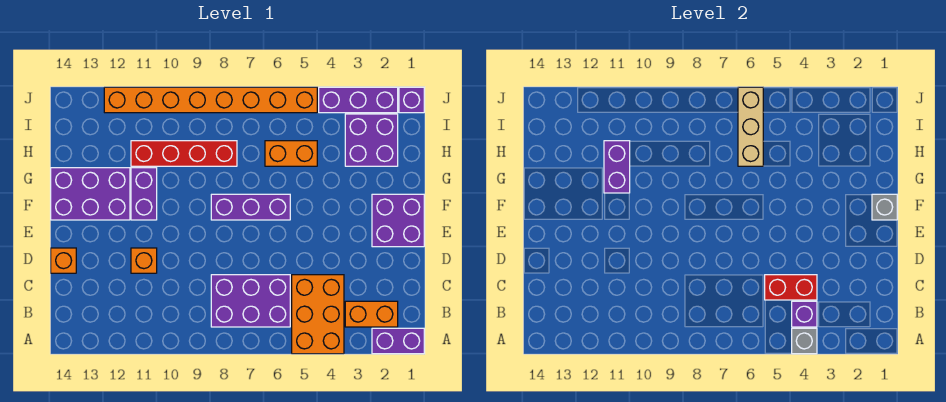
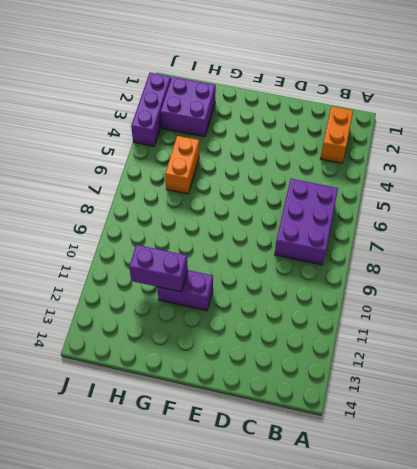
none -> purple brick A1:A2 level 1
none -> orange brick A4:C5 level 1
none -> orange brick D11 level 1

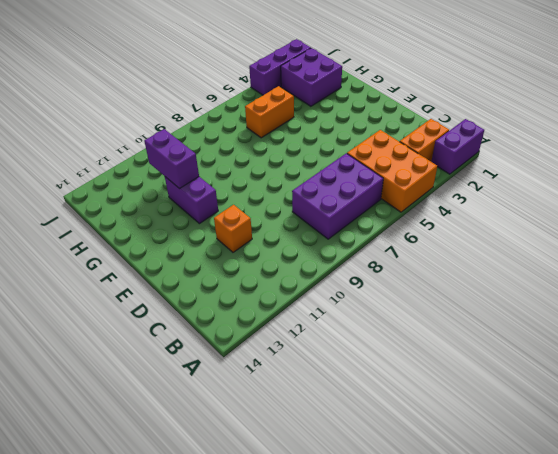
none -> orange brick D14 level 1
none -> purple brick E1:F2 level 1
none -> purple brick F6:F8 level 1

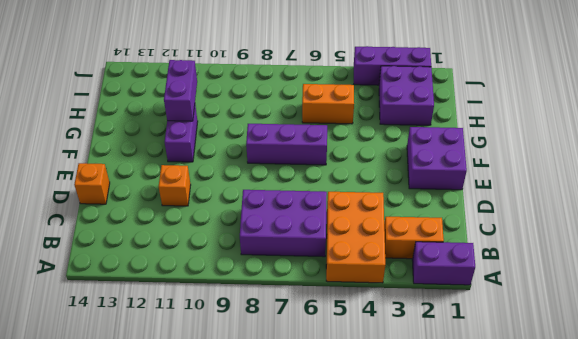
none -> purple brick F12:G14 level 1
none -> red brick H8:H11 level 1
none -> purple brick J1 level 1

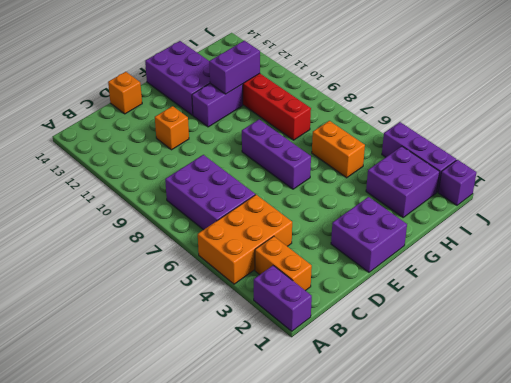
none -> orange brick J5:J12 level 1
none -> grey brick A4 level 2
none -> purple brick B4 level 2

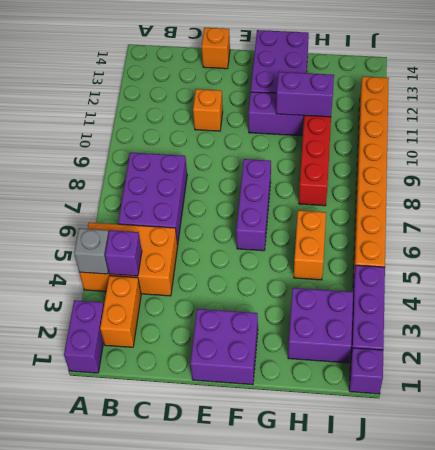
none -> red brick C4:C5 level 2
none -> grey brick F1 level 2
none -> tan brick H6:J6 level 2

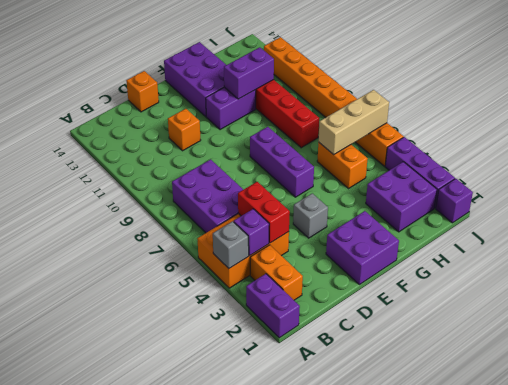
grey brick E4 level 1 -> grey brick F1 level 2

